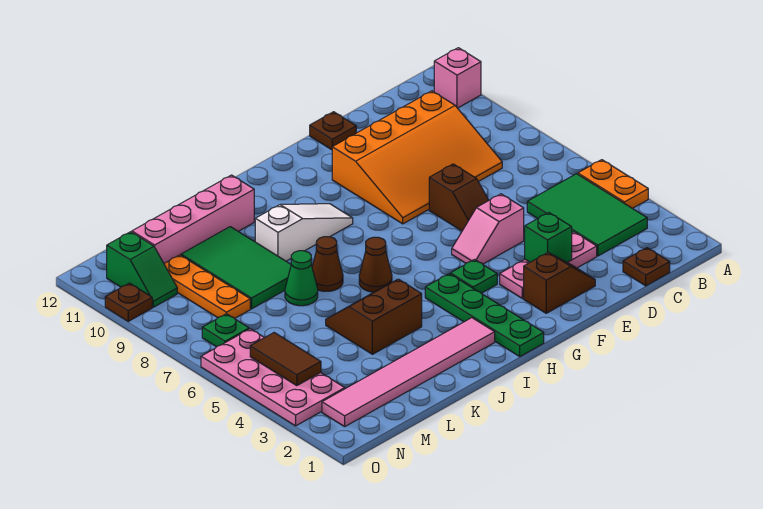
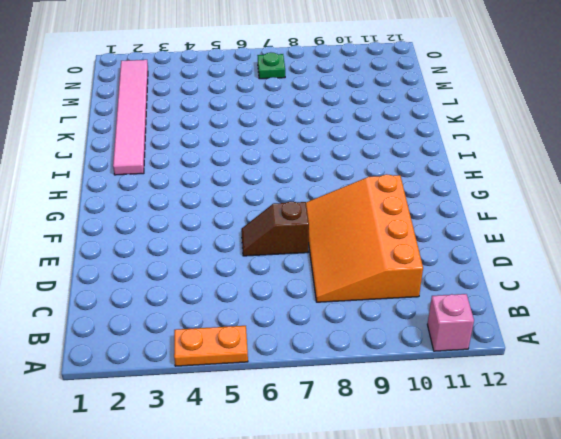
none -> green tile B3:C5 level 1
none -> brown plate C1 level 1
none -> pink plate D3:F3 level 1

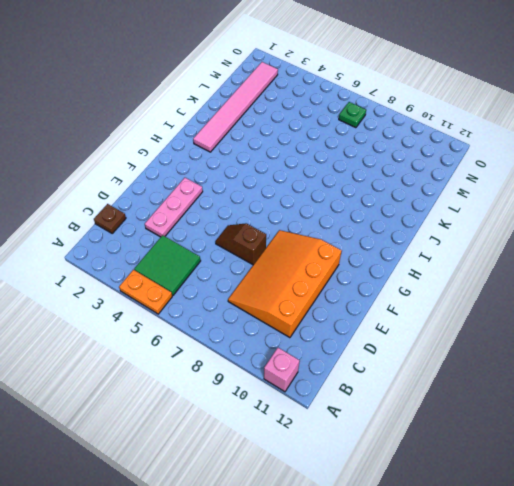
green tile B4:C5 level 1 -> green tile B3:C5 level 1
none -> brown slope E2:F2 level 1 top F
none -> pink slope E5:F5 level 1 top E
none -> brown plate E12 level 1

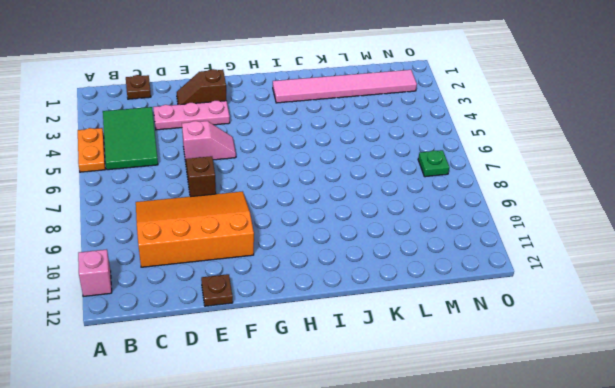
none -> green plate G4 level 1
none -> green plate H1:H4 level 1
none -> white slope H9:J9 level 1 top J

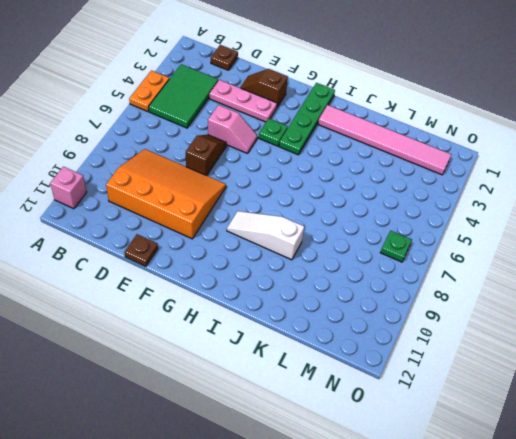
none -> brown cone I6 level 1
none -> brown slope J4:K5 level 1 top 4
none -> brown cone J7 level 1

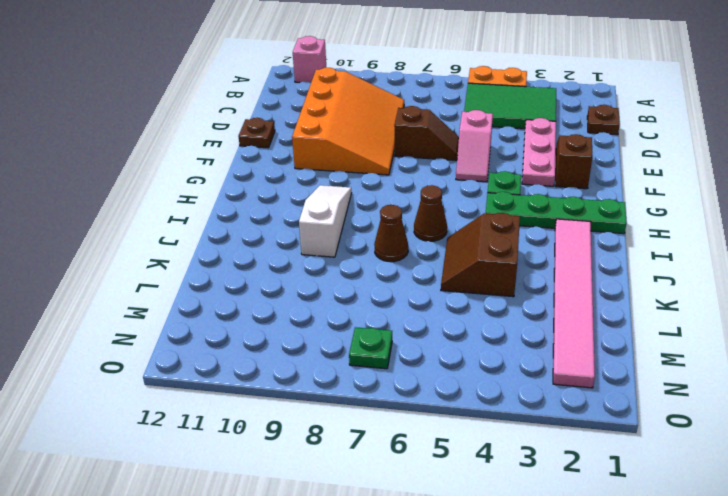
none -> pink brick J11:M11 level 1
none -> green cone K7 level 1
none -> green tile K8:L10 level 1

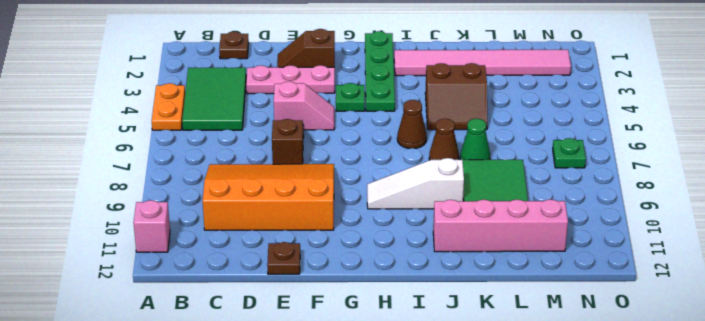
none -> orange plate M8:M10 level 1
none -> pink plate N3:O6 level 1
none -> green slope N10:N11 level 1 top 11

